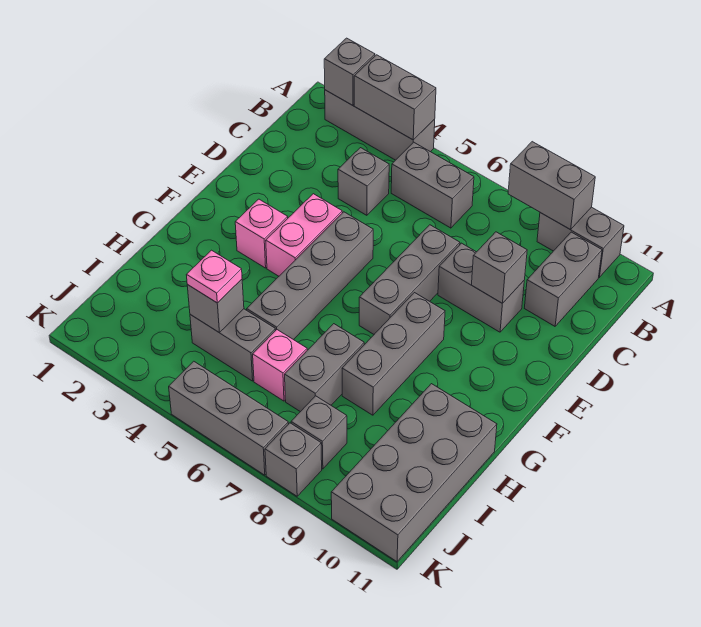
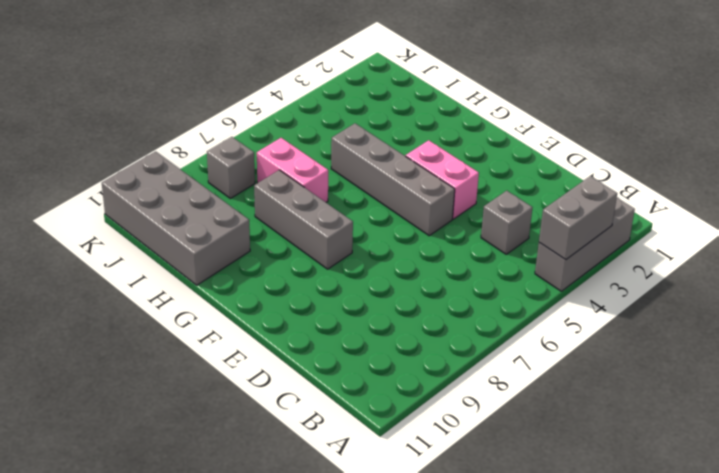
pink brick H7:I7 level 1 -> grey brick H7:I7 level 1
none -> grey brick A9:A10 level 1
none -> grey brick B5:B6 level 1
none -> grey brick B10:C10 level 1

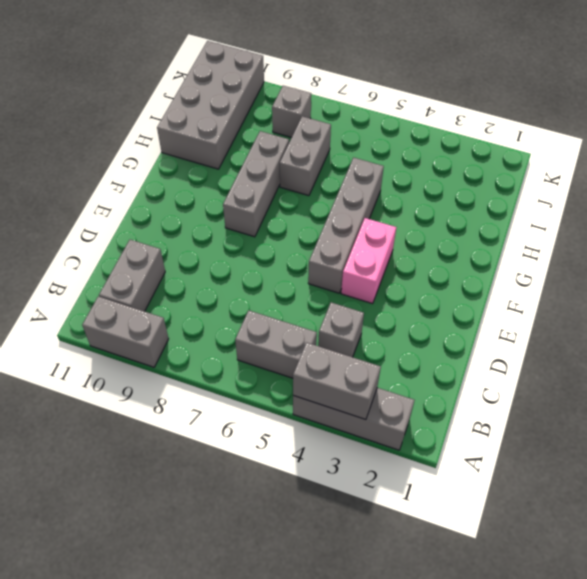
none -> grey brick D7:F7 level 1
none -> grey brick D8:D9 level 1
none -> pink brick F3 level 1

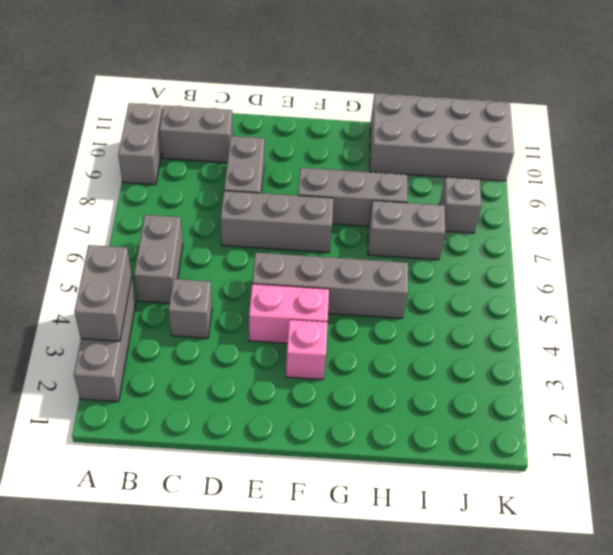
none -> grey brick I4:I5 level 1
none -> pink brick I6 level 1
none -> grey brick K5:K7 level 1

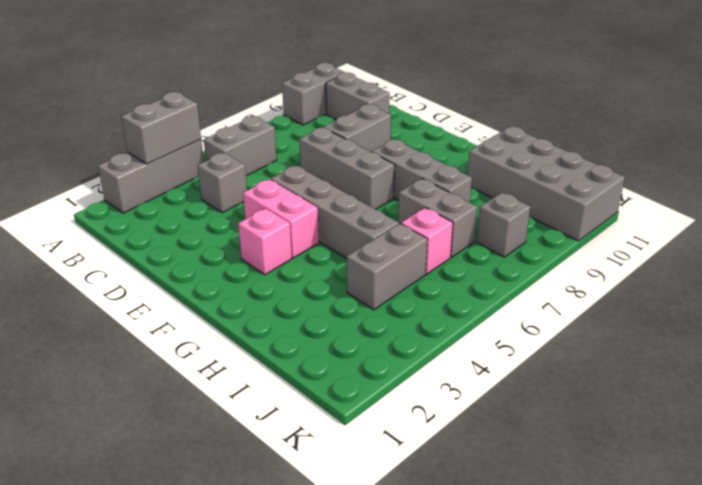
none -> grey brick K5:K7 level 1
none -> grey brick K8 level 1
none -> grey brick A2 level 2

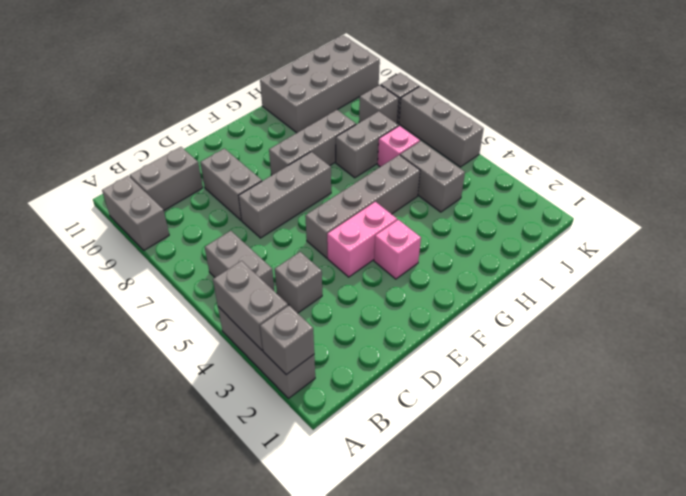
none -> grey brick A8:A9 level 2
none -> grey brick D9 level 2
none -> grey brick I4 level 2

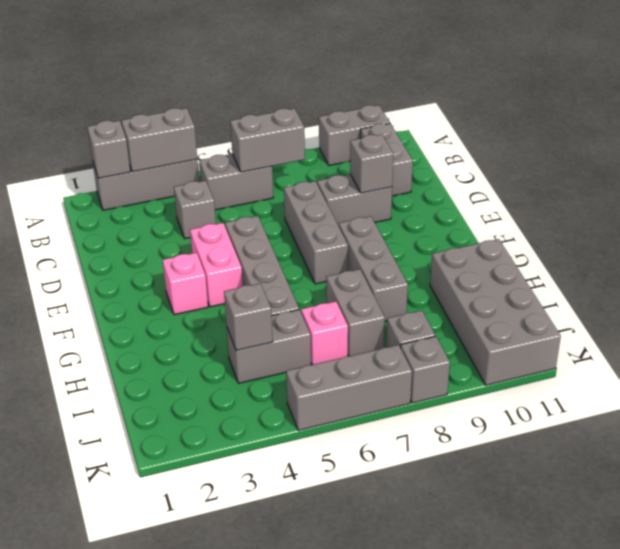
grey brick B6:B7 level 2 -> grey brick A8:A9 level 2
none -> pink plate I4 level 3

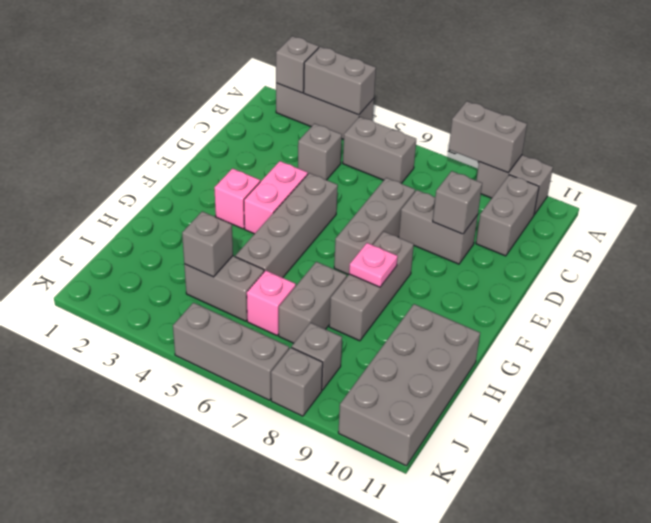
pink plate G8 level 2 -> pink plate I4 level 3

